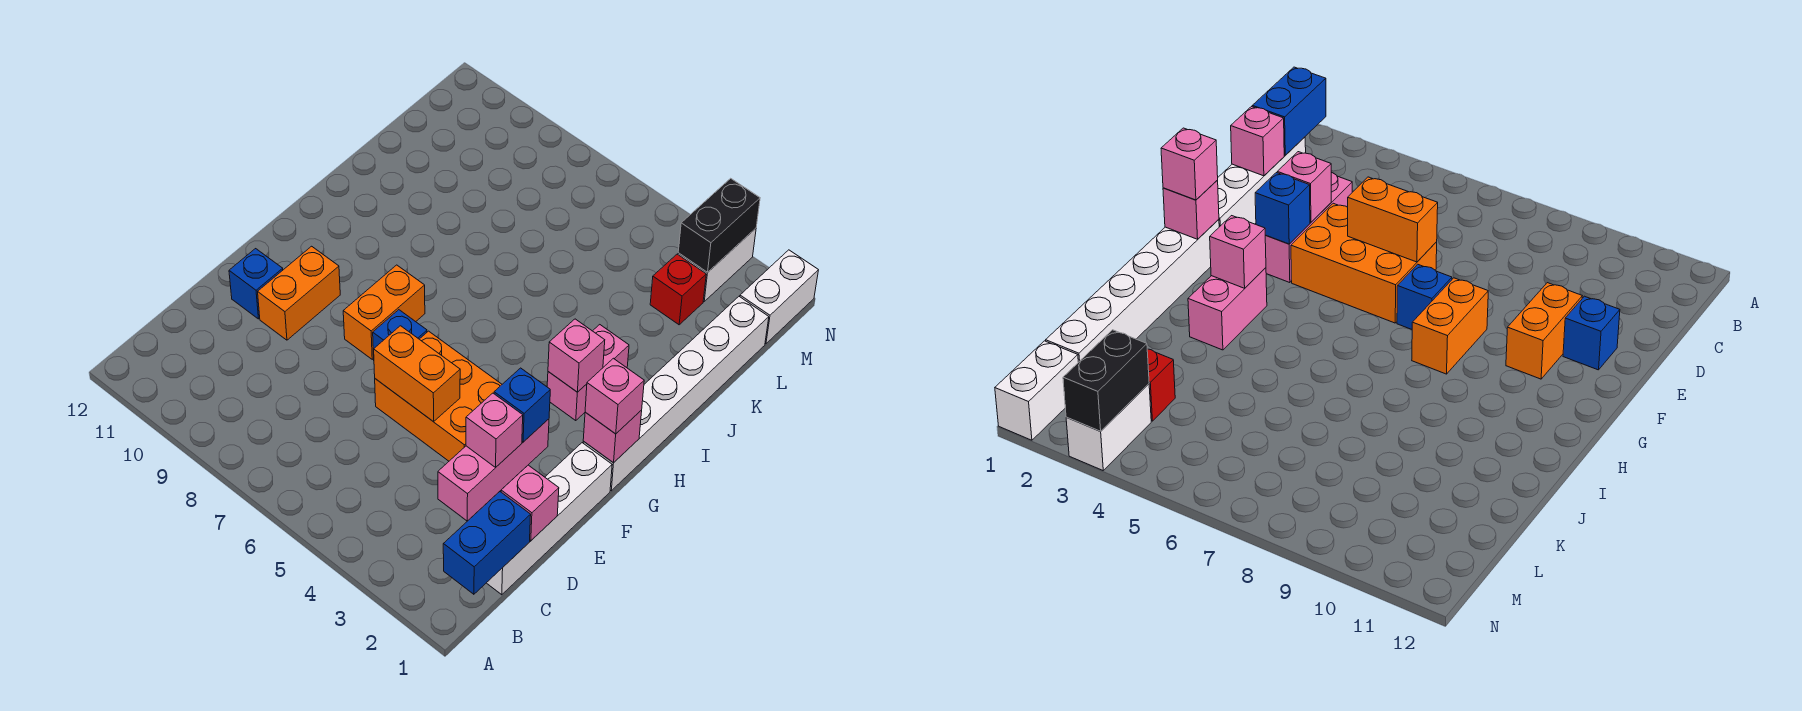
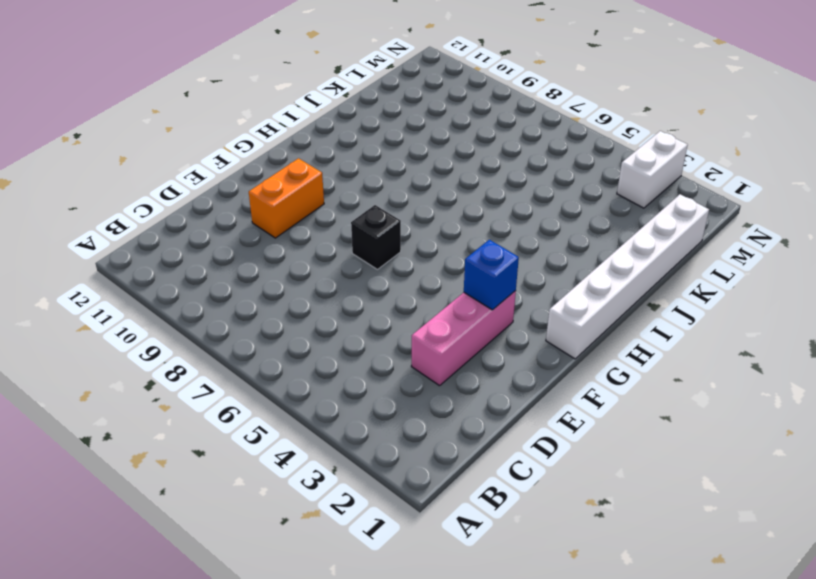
black brick F7 level 1 -> blue brick F7 level 1
none -> white brick C1:F1 level 1
none -> orange brick E4:F6 level 1
none -> blue brick E11 level 1

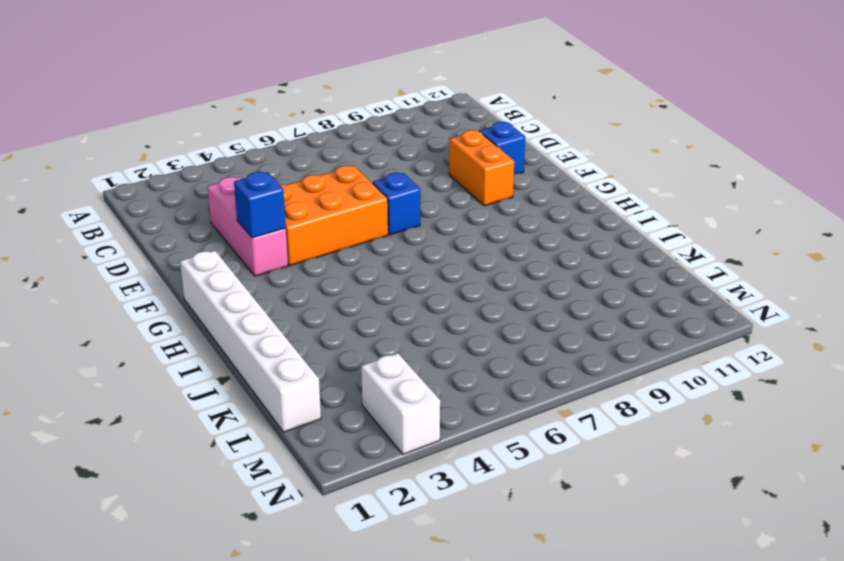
none -> white brick C1:F1 level 1
none -> orange brick F8:G8 level 1
none -> pink brick H3:I3 level 1

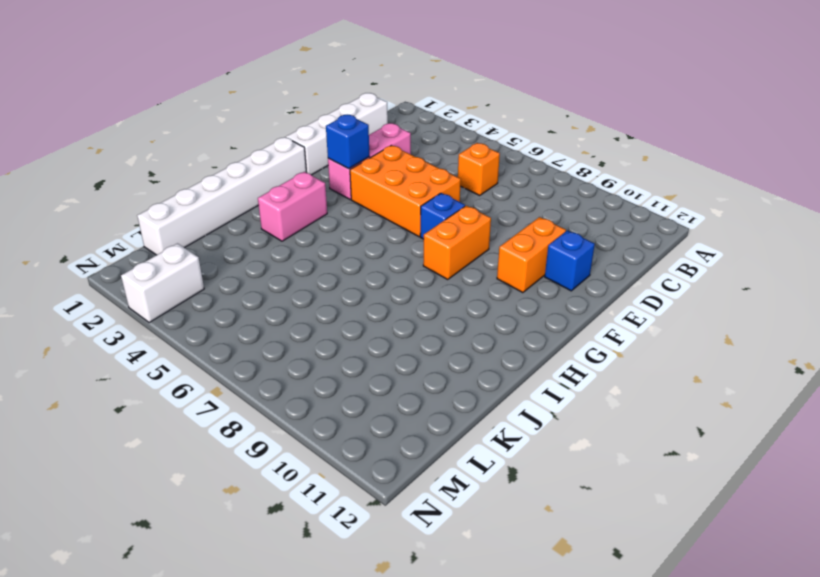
orange brick C6 level 1 -> none
none -> red brick L3 level 1
none -> white brick M1:N1 level 1
none -> blue brick B1:C1 level 2

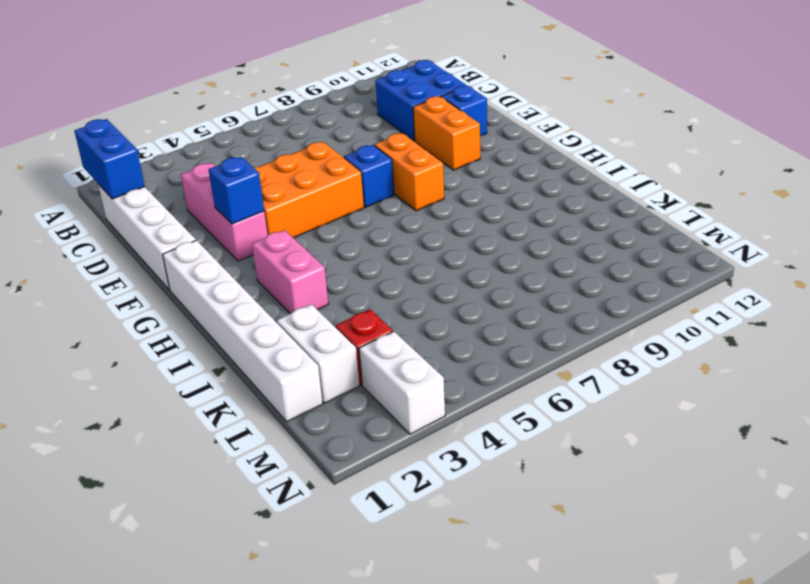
blue brick C10:D11 level 1 -> none
white brick K2:L2 level 1 -> white brick M1:N1 level 1
none -> pink brick D1 level 2
none -> pink brick E3 level 2
none -> orange brick E5:E6 level 2

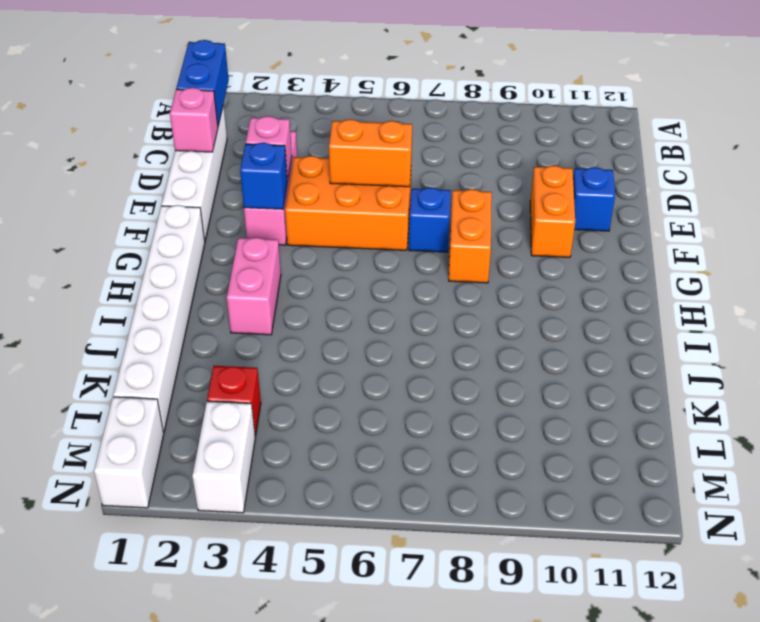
none -> pink brick G1 level 2
none -> pink brick H3 level 2
none -> black brick M3:N3 level 2

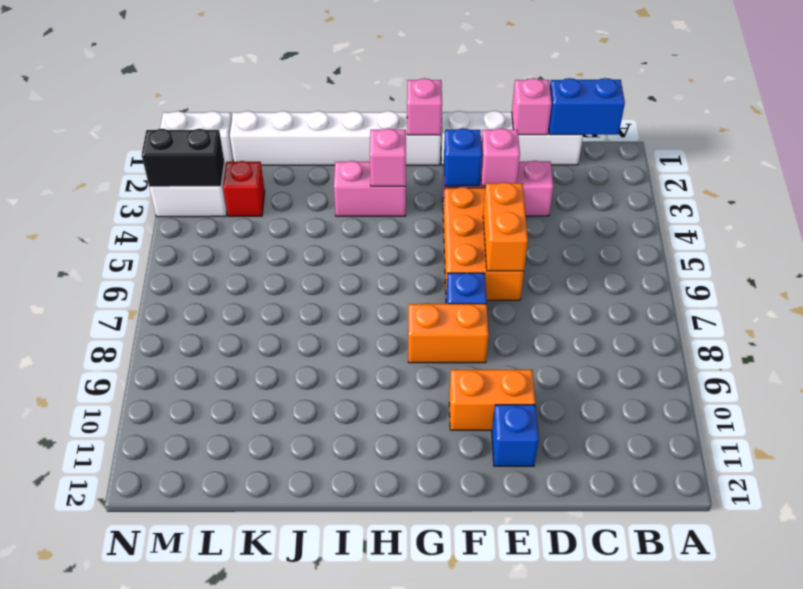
none -> pink brick G1 level 3

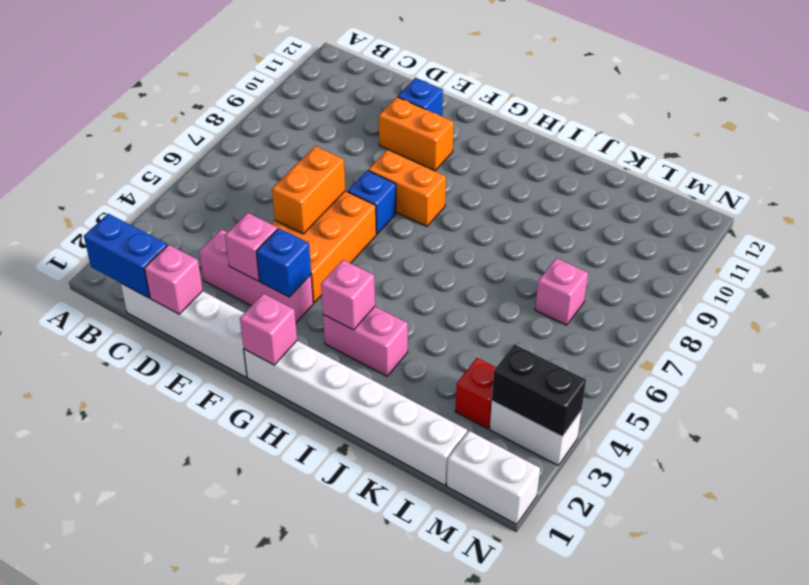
pink brick L7 level 1 -> pink brick G1 level 3

